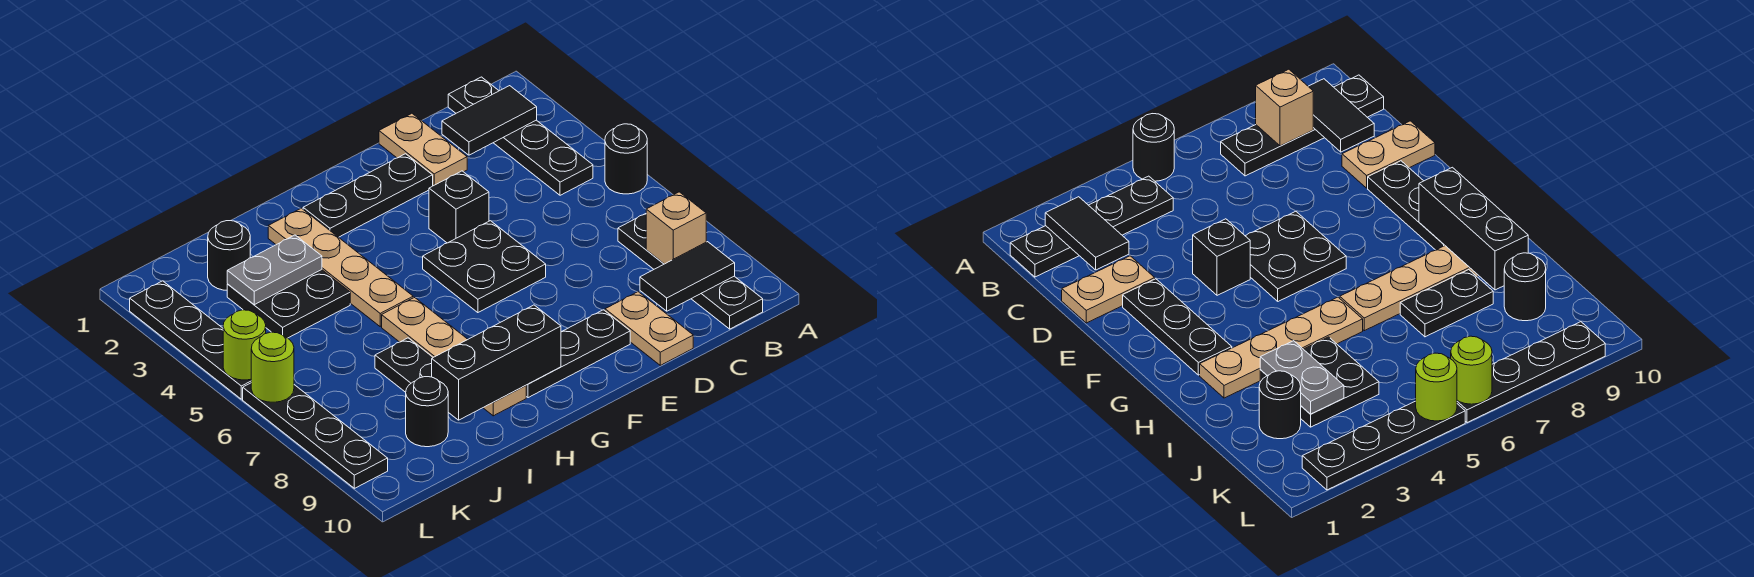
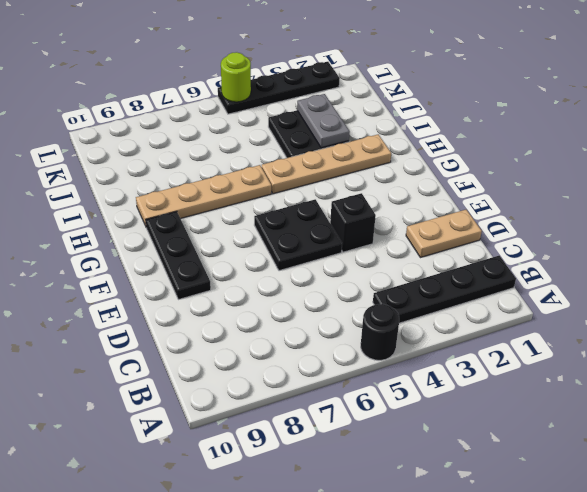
none -> black plate B7:B10 level 1
none -> tan plate D9:D10 level 1
none -> black plate E2:G2 level 1

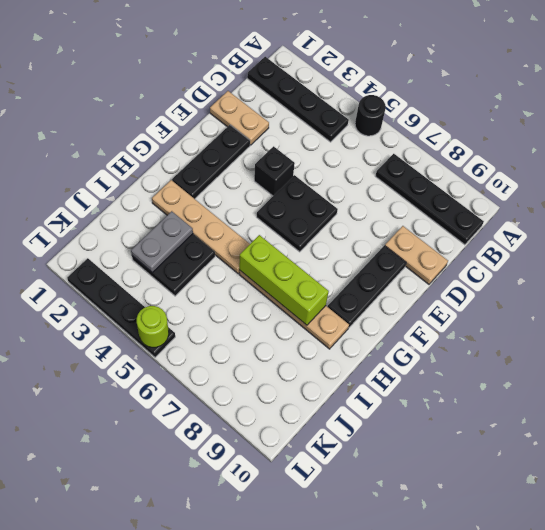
lime brick H6:H8 level 2 -> none
none -> black plate I7:I8 level 1
none -> black round brick J2 level 1
none -> black round brick J9 level 1

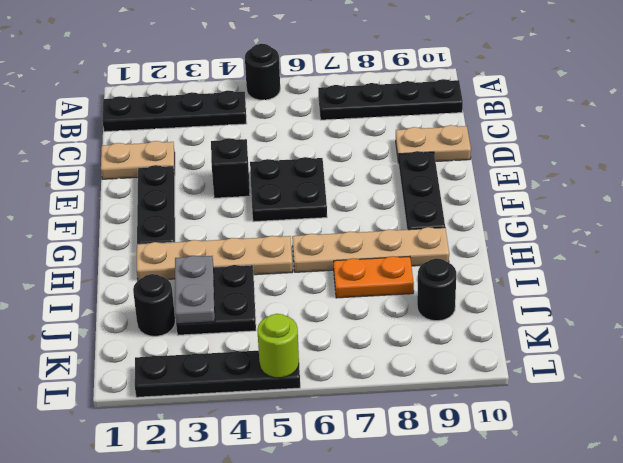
orange plate I7:I8 level 1 -> black plate I7:I8 level 1
none -> black plate L6:L9 level 1
none -> black tile B2:C2 level 2
none -> tan brick B8 level 2

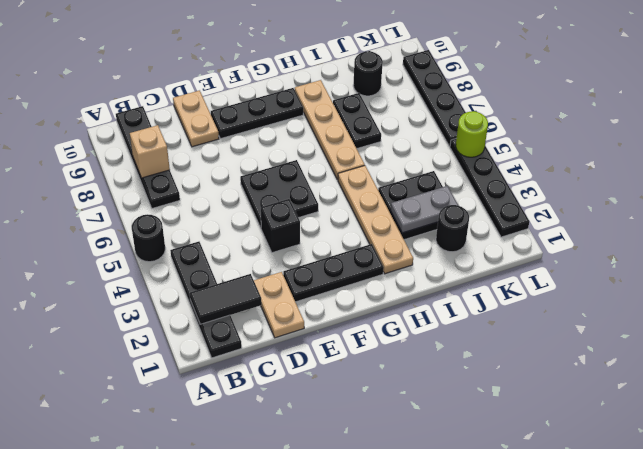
none -> black tile B9:C9 level 2
none -> black brick G9:I9 level 2
none -> lime round brick L6 level 2

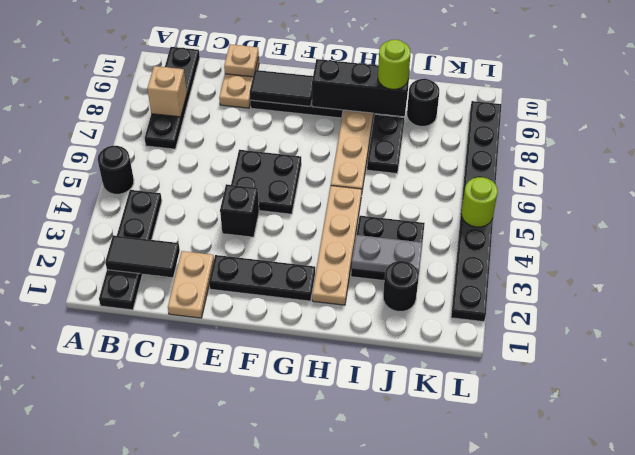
tan plate D10 level 2 -> none
black tile E9:F9 level 2 -> black tile B9:C9 level 2
lime round brick I9 level 3 -> lime round brick L6 level 2

